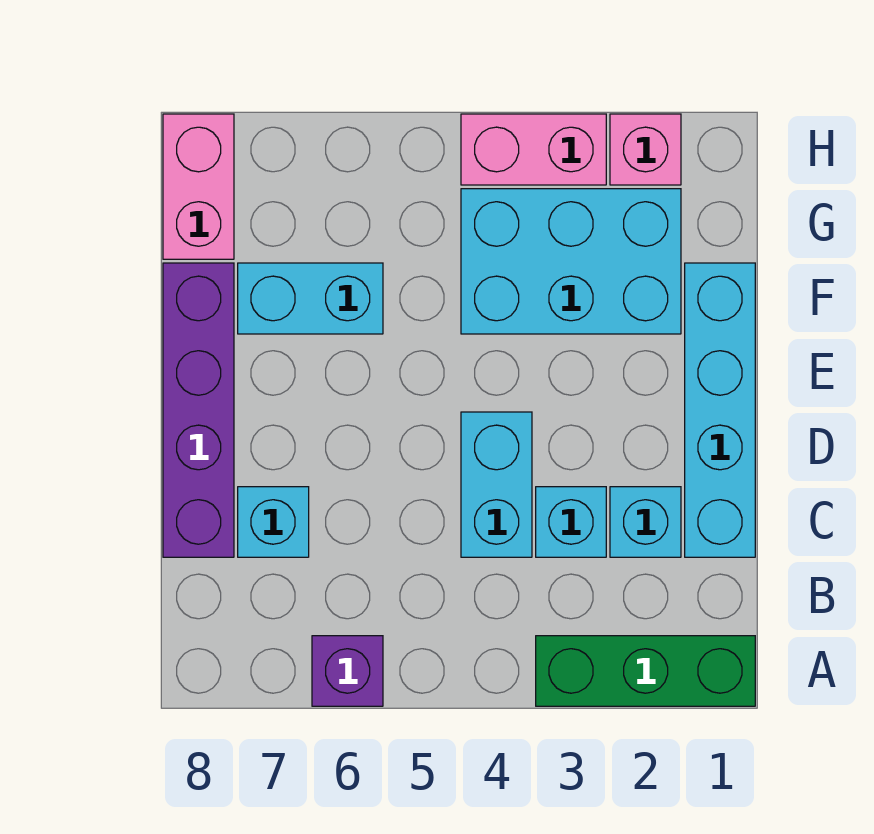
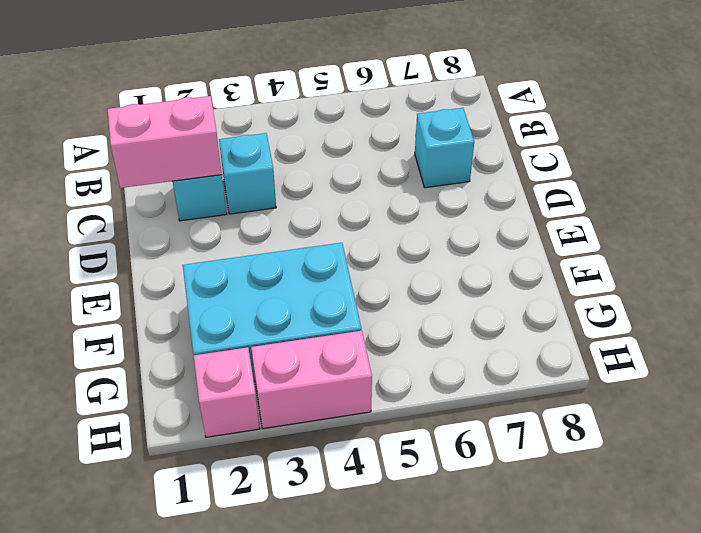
pink brick C1:C2 level 2 -> pink brick G8:H8 level 1
none -> green brick A1:A3 level 1
none -> purple brick A6 level 1
none -> cyan brick C1:F1 level 1

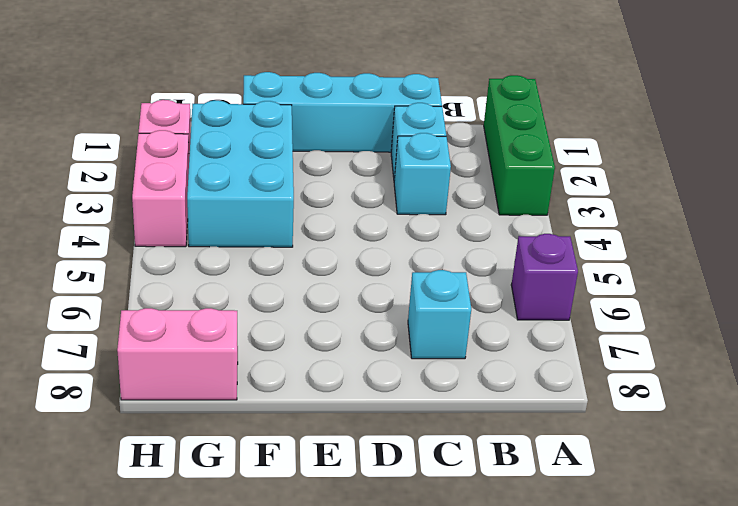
none -> cyan brick C4:D4 level 1
none -> purple brick C8:F8 level 1
none -> cyan brick F6:F7 level 1

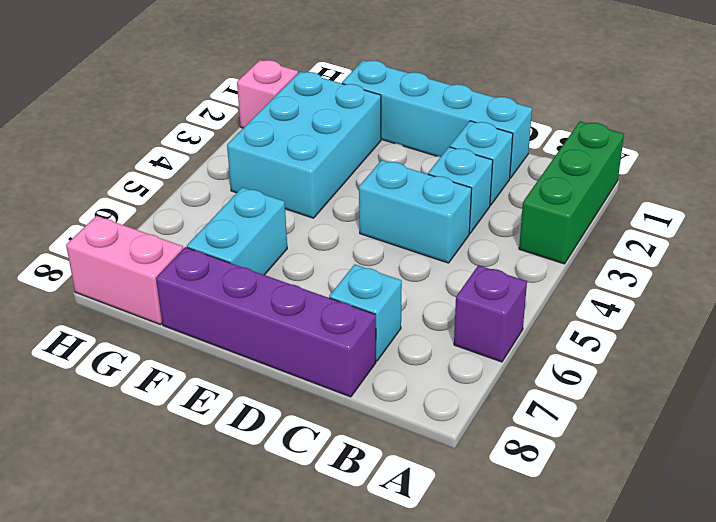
none -> pink brick H3:H4 level 1

